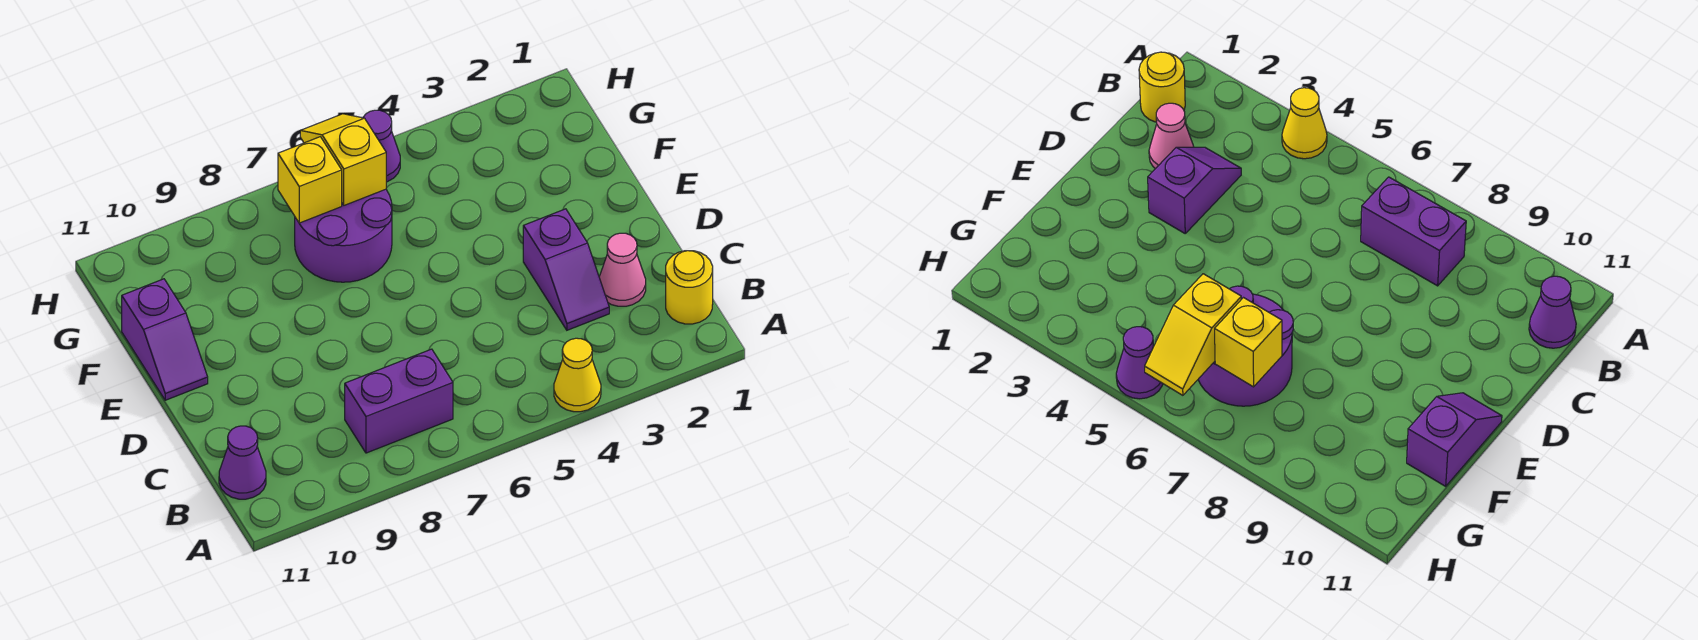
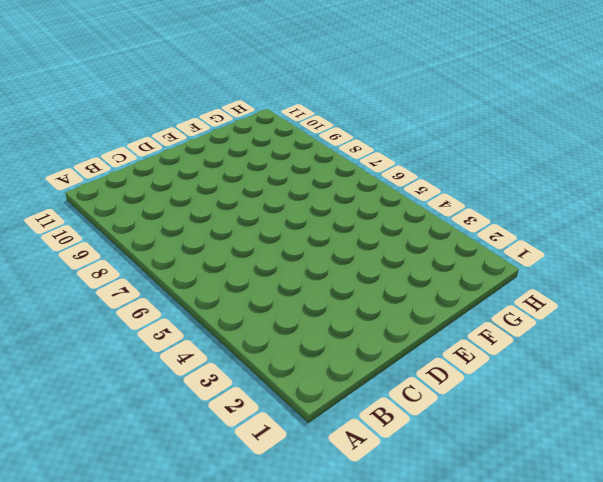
none -> yellow cone A4 level 1
none -> yellow round brick B1 level 1

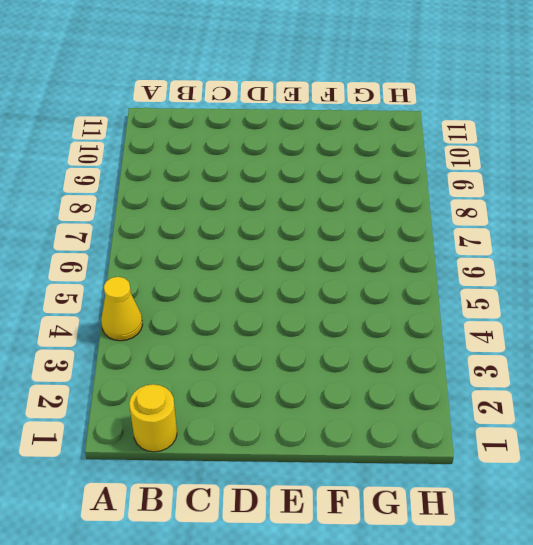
none -> purple brick B7:B8 level 1
none -> purple cone B11 level 1

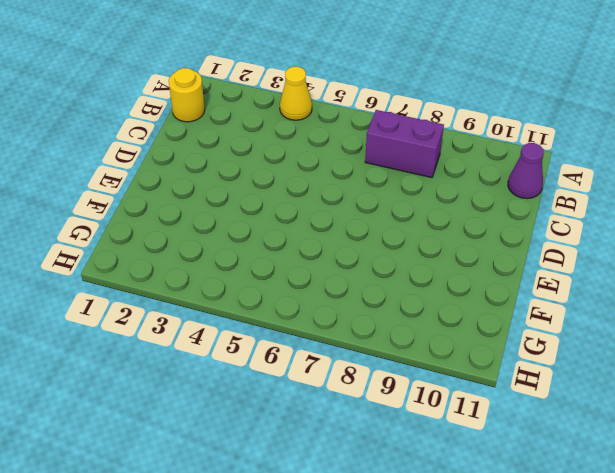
none -> pink cone C2 level 1
none -> purple slope C3:D3 level 1 top D

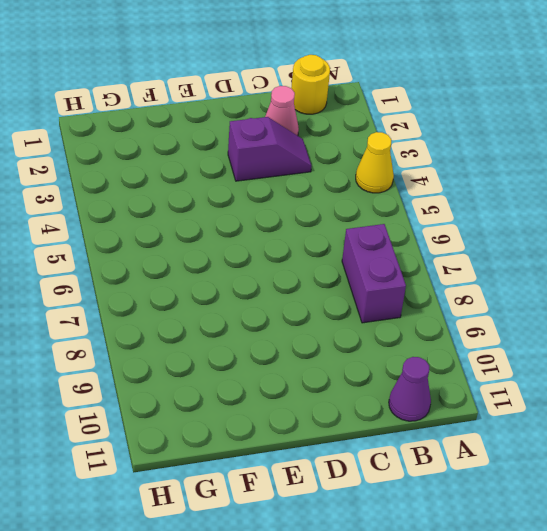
none -> purple slope E11:F11 level 1 top F
none -> purple round brick F6:G7 level 1

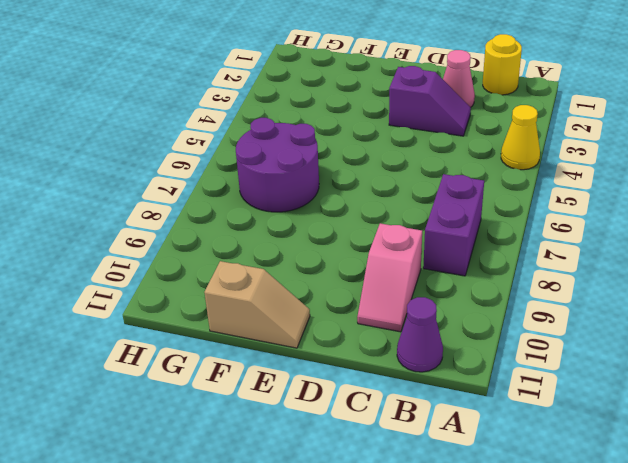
pink slope C9:C10 level 1 top 9 -> none
tan slope E11:F11 level 1 top F -> purple slope E11:F11 level 1 top F
none -> purple cone H5 level 1
none -> yellow slope G6:H6 level 2 top G

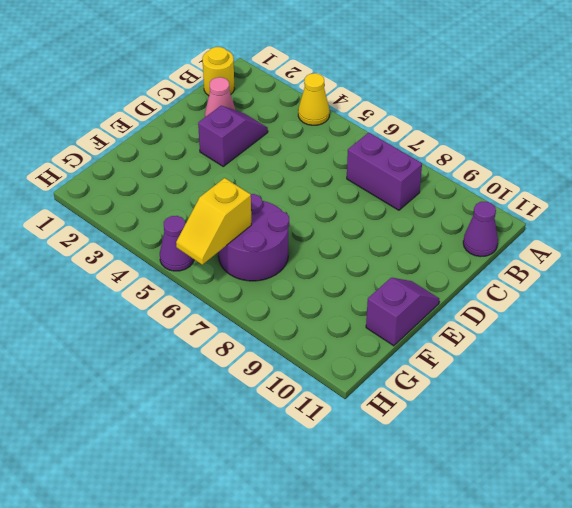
none -> yellow brick G7 level 2

